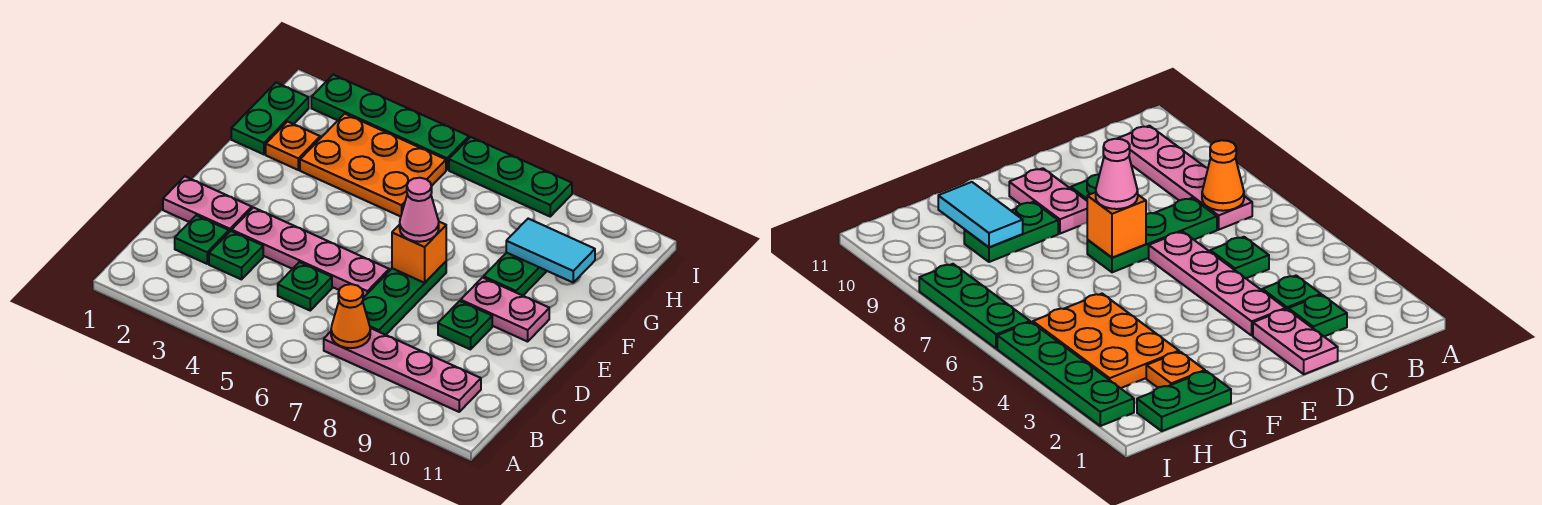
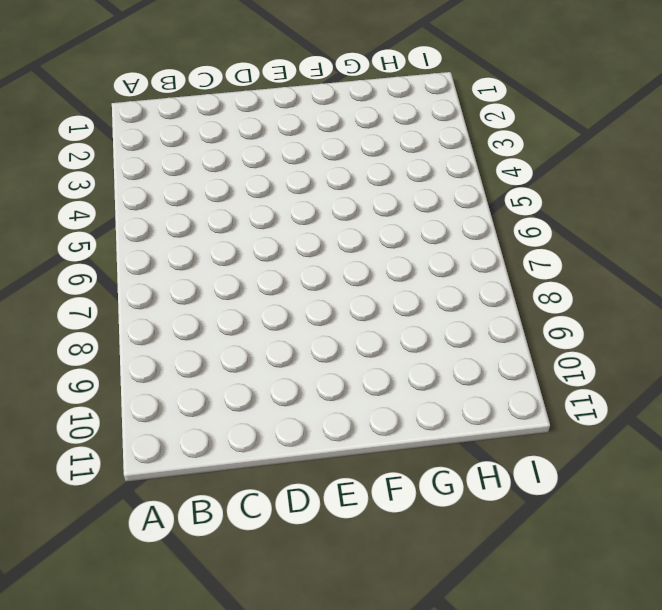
none -> pink plate B7:B10 level 1
none -> green plate C2 level 1
none -> green plate C3 level 1

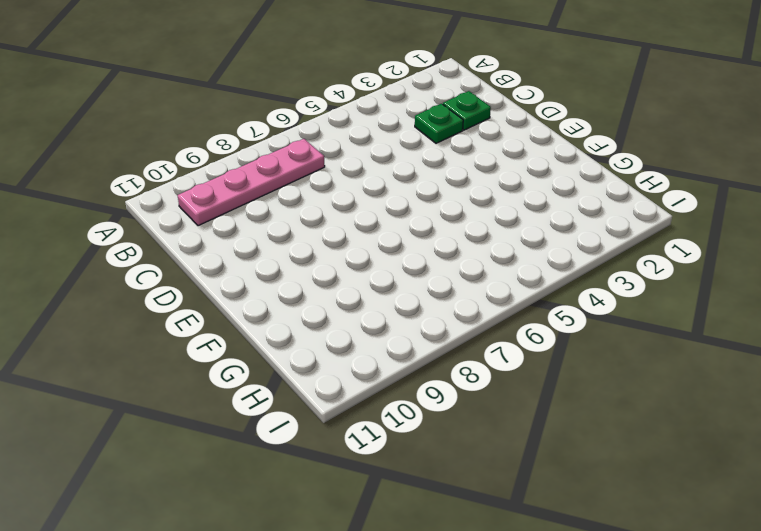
none -> green plate C5 level 1
none -> green plate C7:E7 level 1
none -> pink plate D1:D2 level 1

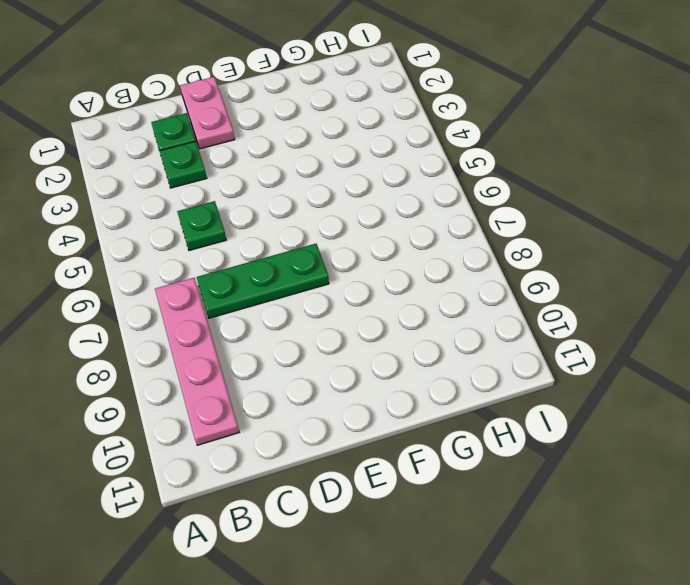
none -> pink plate D3:D6 level 1
none -> green plate D9 level 1
none -> pink plate E9:E10 level 1

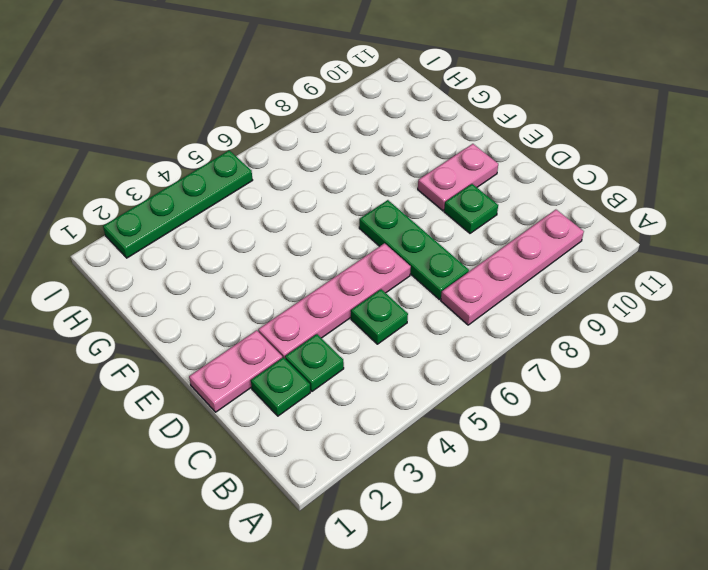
none -> green plate F9:G9 level 1
none -> green plate G1:H1 level 1
none -> orange plate G2 level 1

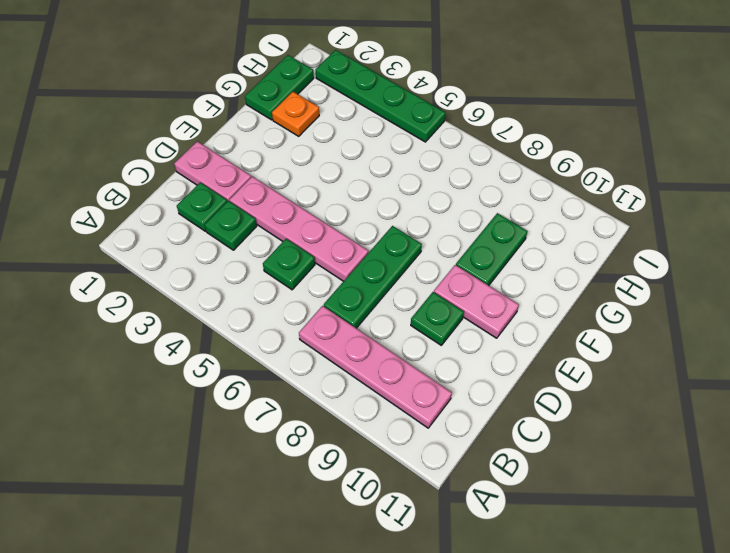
none -> orange plate G3:H5 level 1
none -> green plate I6:I8 level 1
none -> orange cone B7 level 2

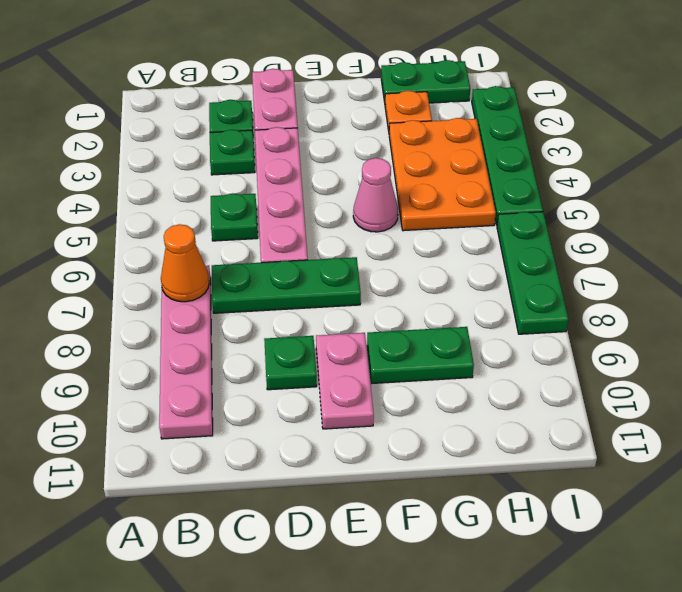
pink cone F5 level 1 -> pink cone E7 level 3
none -> orange brick E7 level 2
none -> cyan tile G9:G10 level 2

